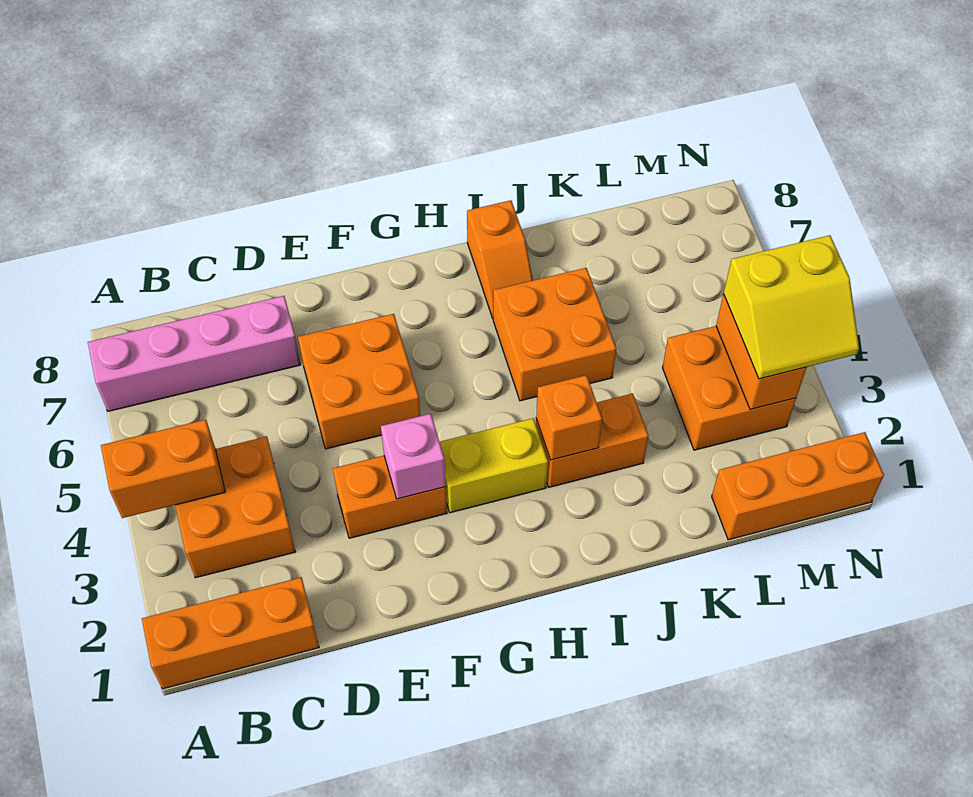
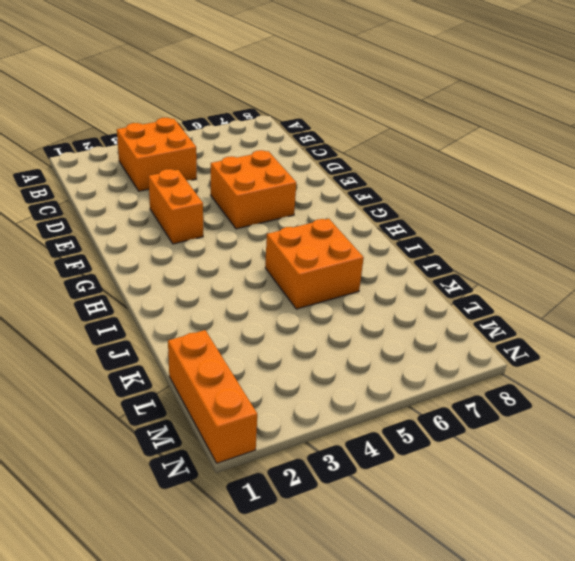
none -> orange brick A1:C1 level 1
none -> pink brick A7:D7 level 1
none -> yellow brick G3:H3 level 1

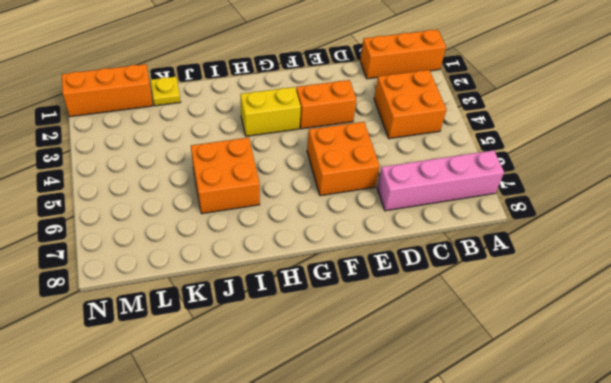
yellow plate K1 level 1 -> none
none -> orange brick I3:J3 level 1
none -> orange slope I7:I8 level 1 top 8
none -> orange brick L3:M4 level 1

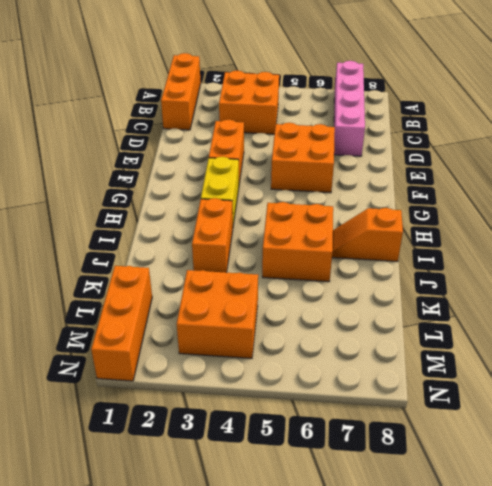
none -> orange brick A4:B4 level 2
none -> pink brick F3 level 2
none -> orange brick I3 level 2

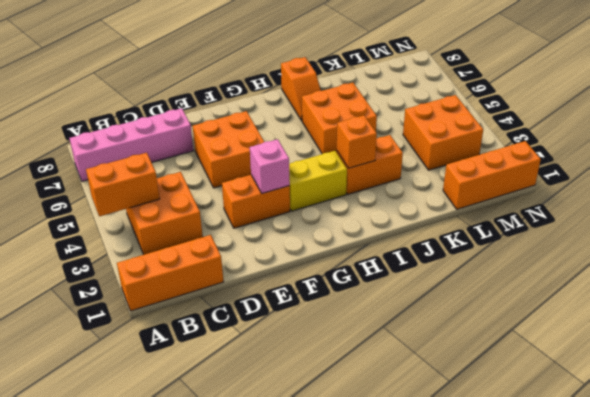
none -> orange brick M3:M4 level 2
none -> yellow slope M3:N4 level 3 top 4

